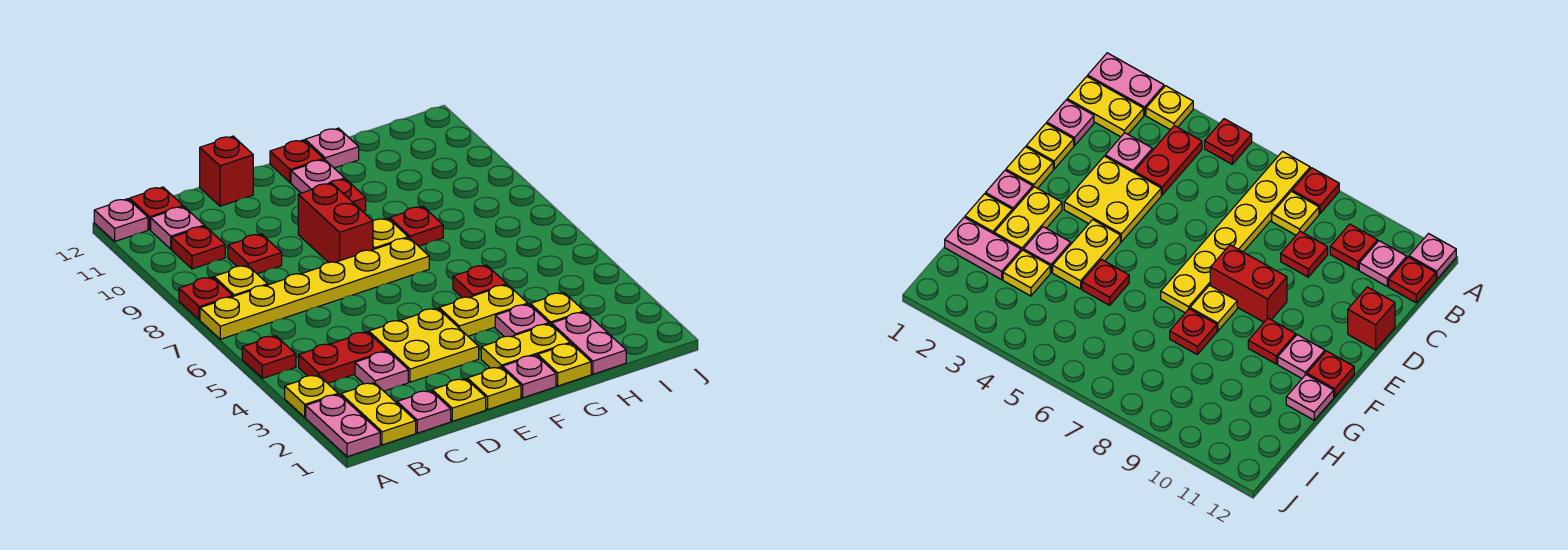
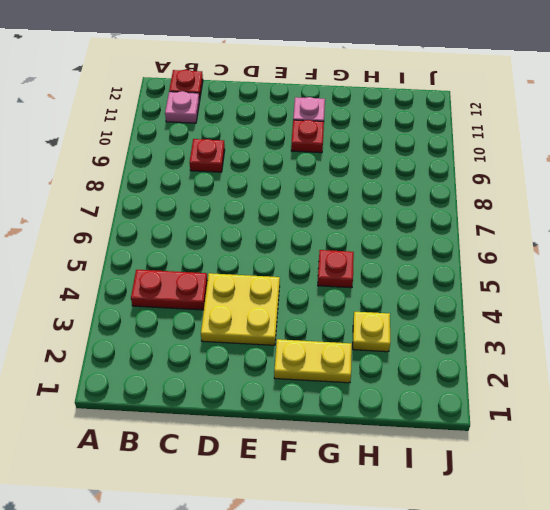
none -> pink plate A1:A2 level 1
none -> yellow plate A3 level 1
none -> red plate A5 level 1
none -> yellow plate A7:F7 level 1

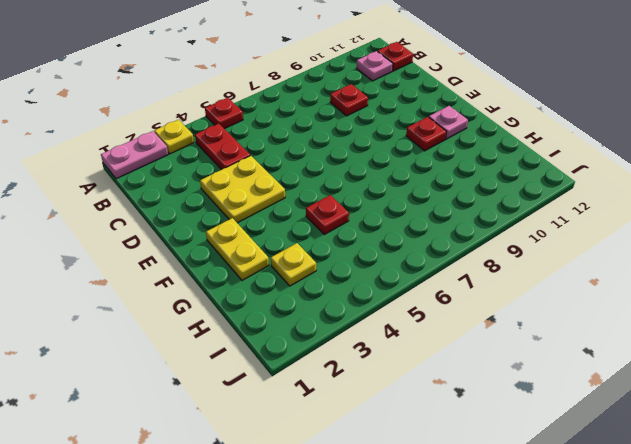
none -> yellow plate A7:F7 level 1
none -> red plate A8 level 1
none -> pink plate A12 level 1
none -> yellow plate B1:B2 level 1

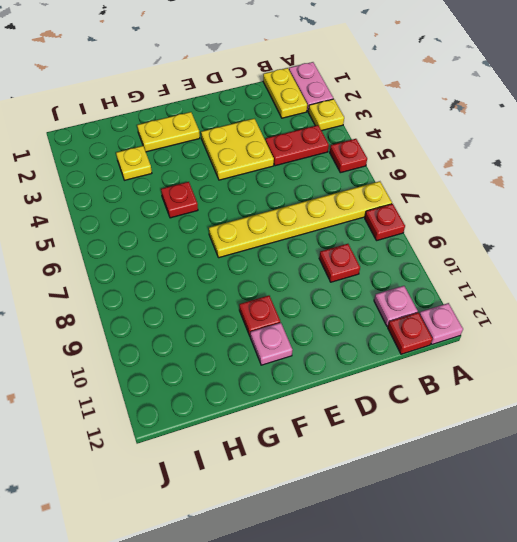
none -> yellow plate B8 level 1
none -> red plate B10 level 1
none -> pink plate C1 level 1
none -> pink plate C3 level 1

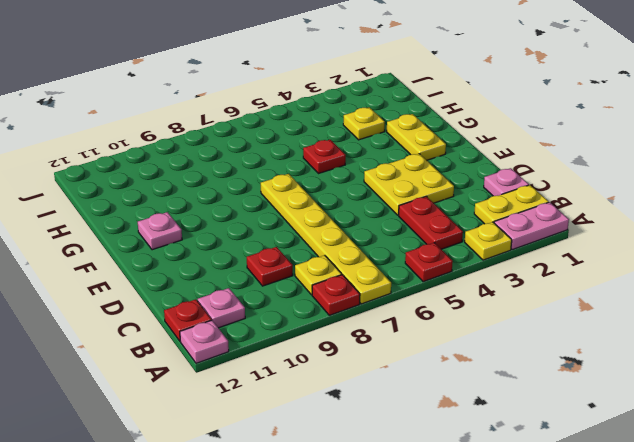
none -> red plate B10 level 1
none -> pink plate C3 level 1
none -> yellow plate D1 level 1
none -> red brick D12 level 1

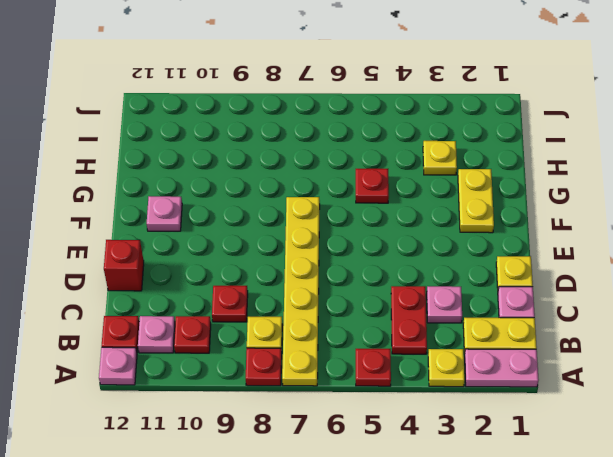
none -> yellow plate D3:E4 level 1
none -> yellow plate E1 level 1
none -> red brick E8:E9 level 1
none -> pink plate F1 level 1

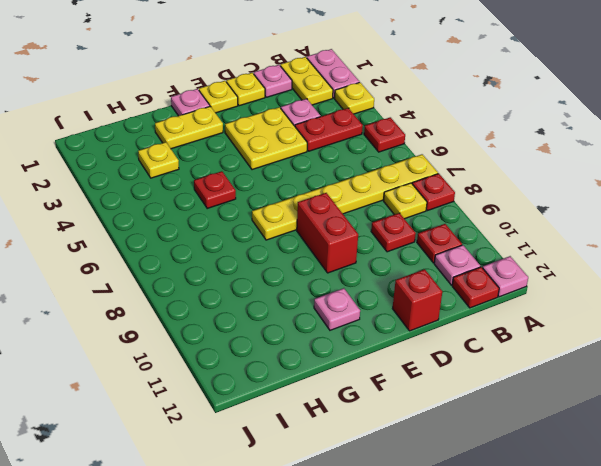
none -> yellow plate F4:G4 level 1
none -> yellow plate F8 level 1
none -> red plate F10 level 1
none -> red plate F12 level 1

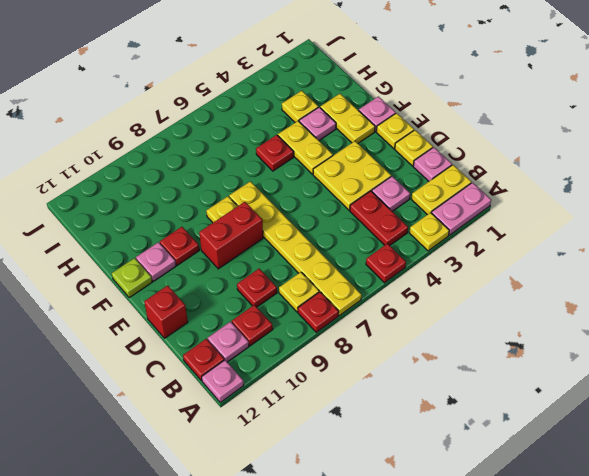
lime plate F12 level 1 -> red plate F12 level 1
none -> yellow plate G1 level 1
none -> red plate G8 level 1
none -> pink plate G12 level 1
none -> pink plate H1:H2 level 1

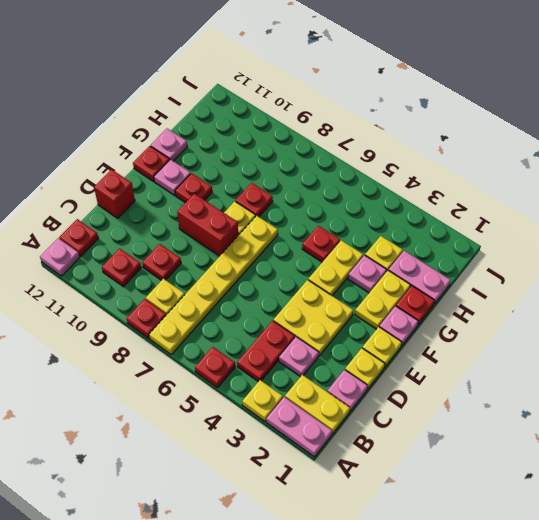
red plate G1 level 1 -> yellow plate G1 level 1
none -> pink plate B11 level 1

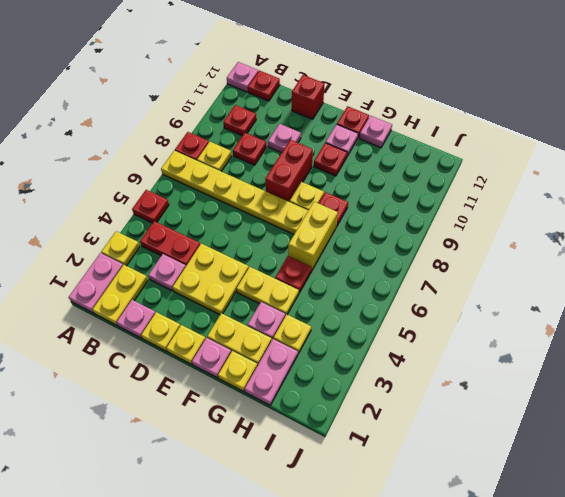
pink plate D10 level 1 -> pink plate B11 level 1
yellow brick G6:G7 level 1 -> none

